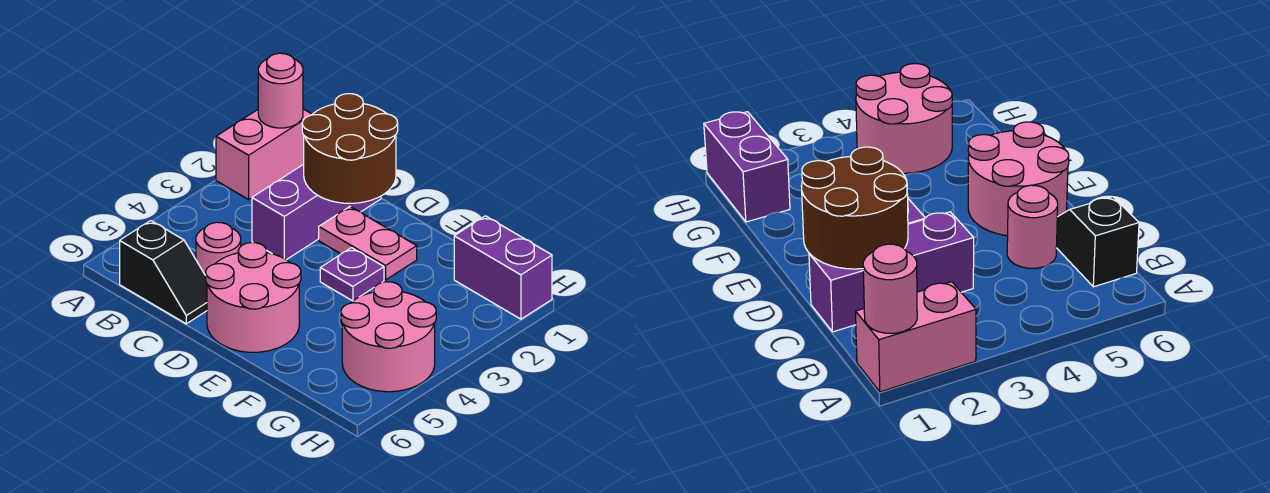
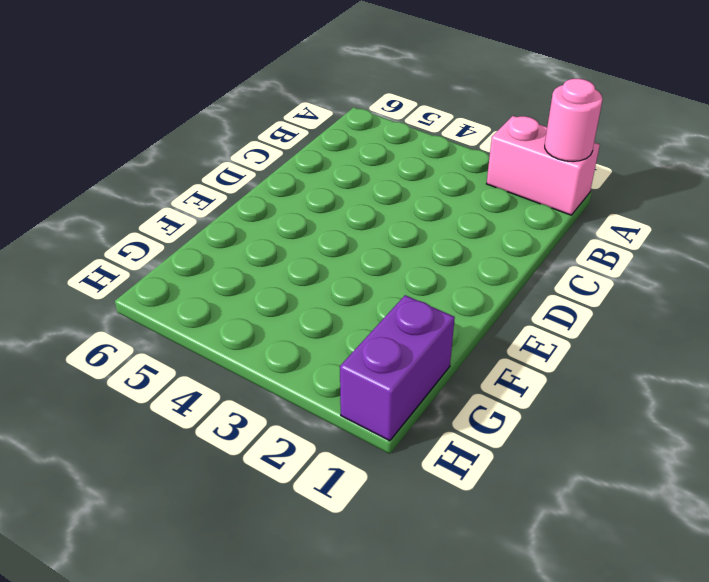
none -> black slope B6:C6 level 1 top B
none -> purple brick C1:C3 level 1

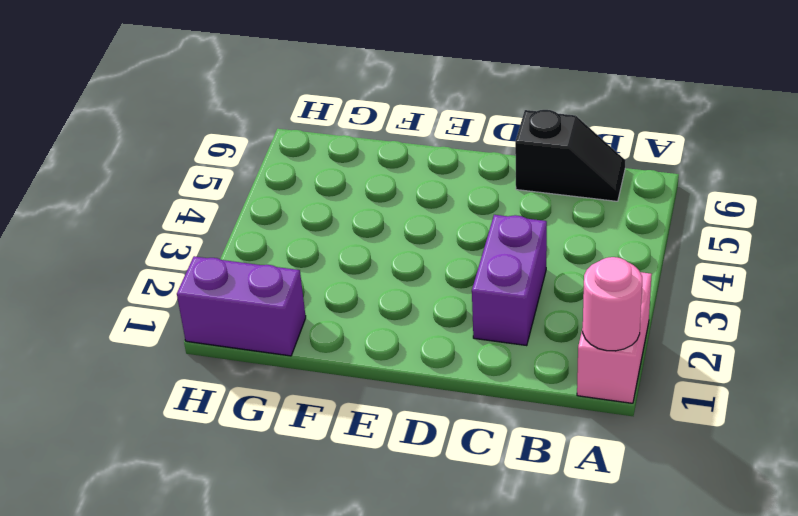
black slope B6:C6 level 1 top C -> black slope B6:C6 level 1 top B
purple brick C2:C3 level 1 -> purple brick C1:C3 level 1
none -> pink round brick C5 level 1
none -> pink plate D2:E2 level 1

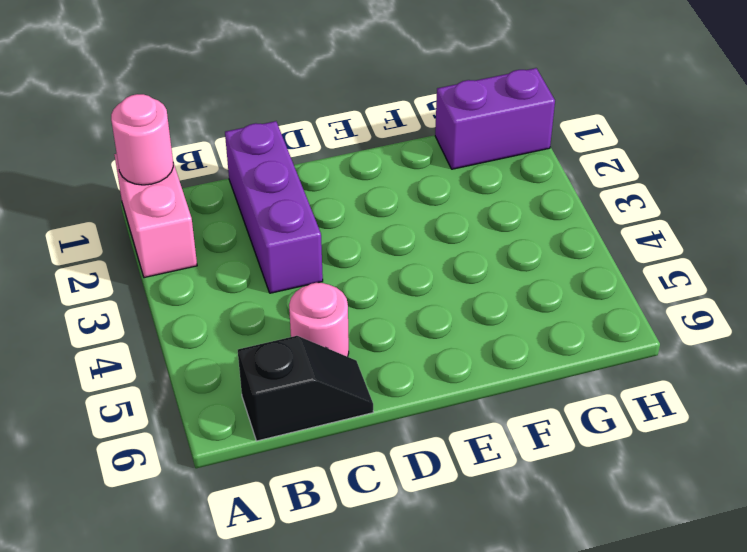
none -> pink plate D2:E2 level 1
none -> pink round brick D5:E6 level 1

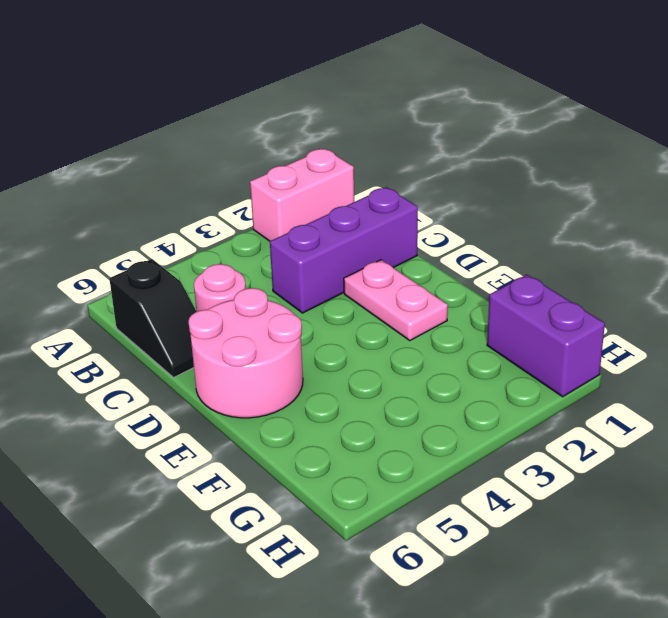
none -> purple plate E3 level 1
none -> pink round brick G4:H5 level 1

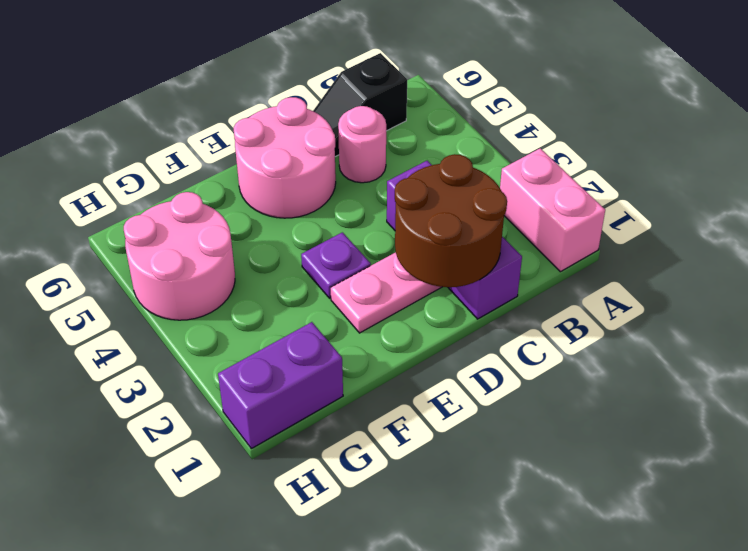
none -> pink round brick A1 level 2

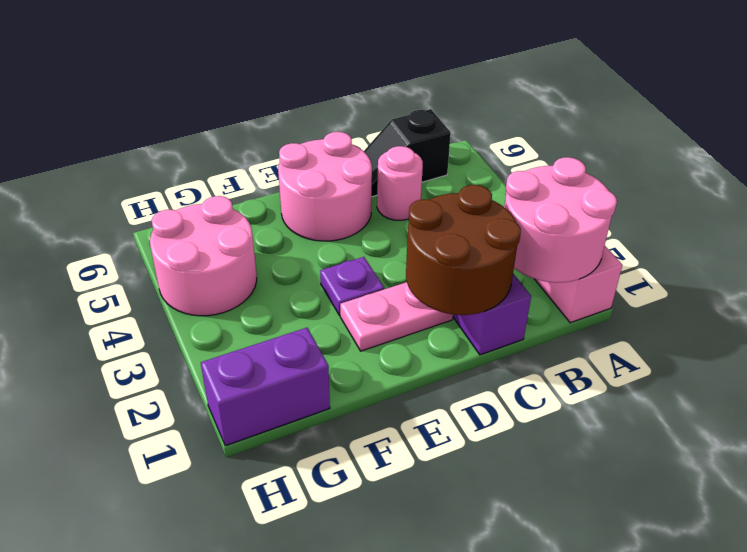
pink round brick A1:B2 level 2 -> pink round brick A1 level 2

